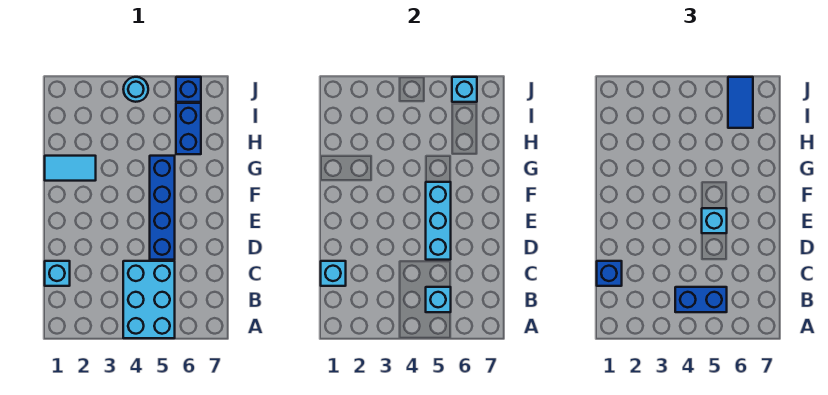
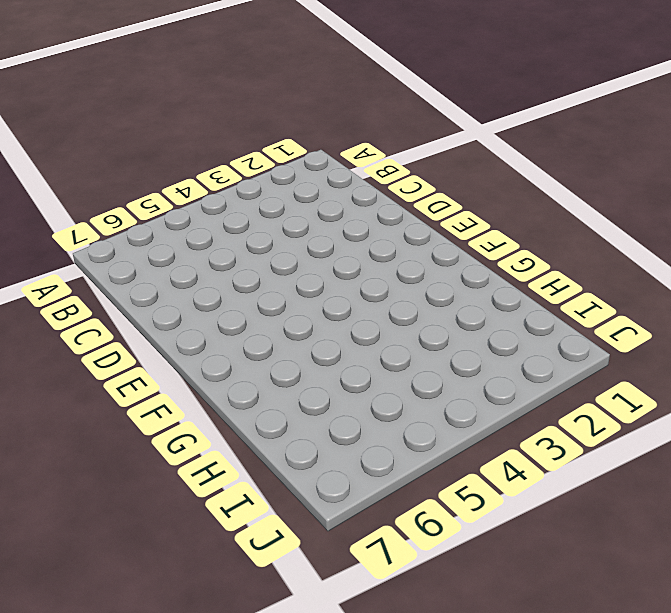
none -> cyan brick A4:C5 level 1
none -> cyan brick C1 level 1
none -> blue brick D5:G5 level 1

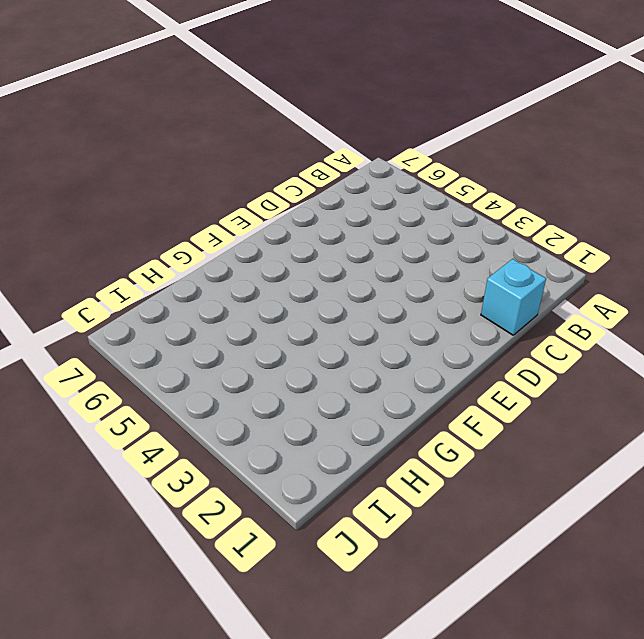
none -> cyan brick A4:C5 level 1
none -> blue brick D5:G5 level 1
none -> cyan tile G1:G2 level 1

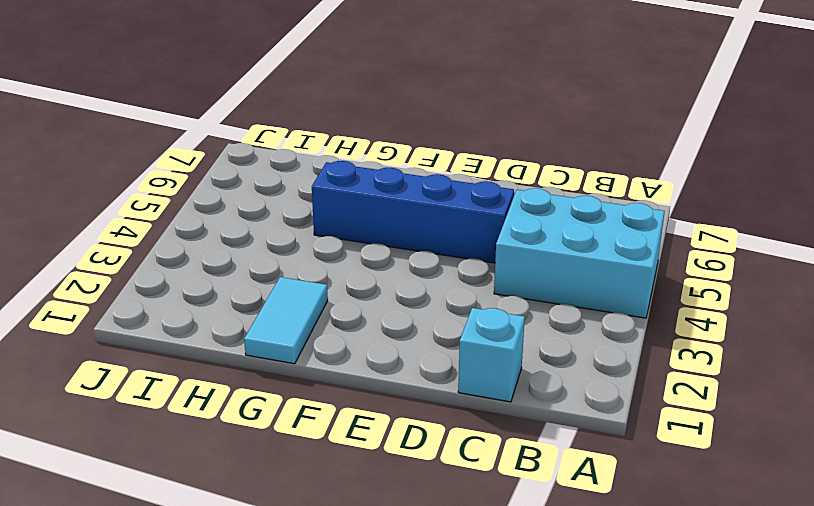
none -> blue brick H6:I6 level 1
none -> cyan round brick J4 level 1
none -> blue brick J6 level 1

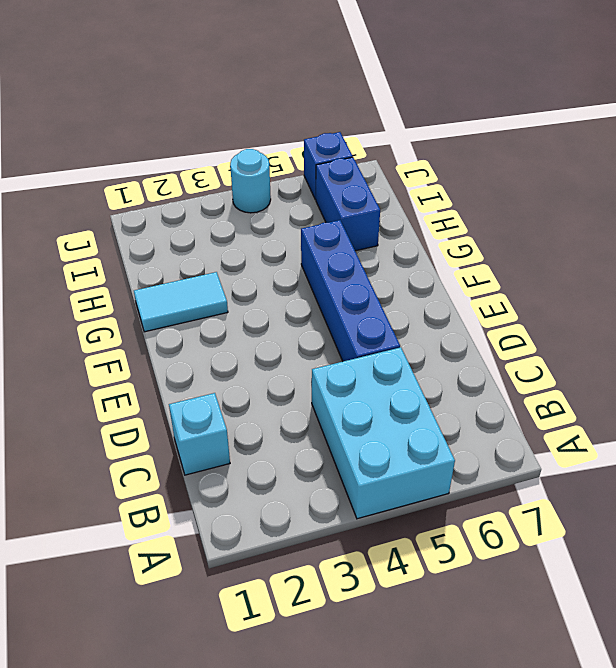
none -> cyan brick B5 level 2
none -> cyan brick C1 level 2
none -> cyan brick D5:F5 level 2

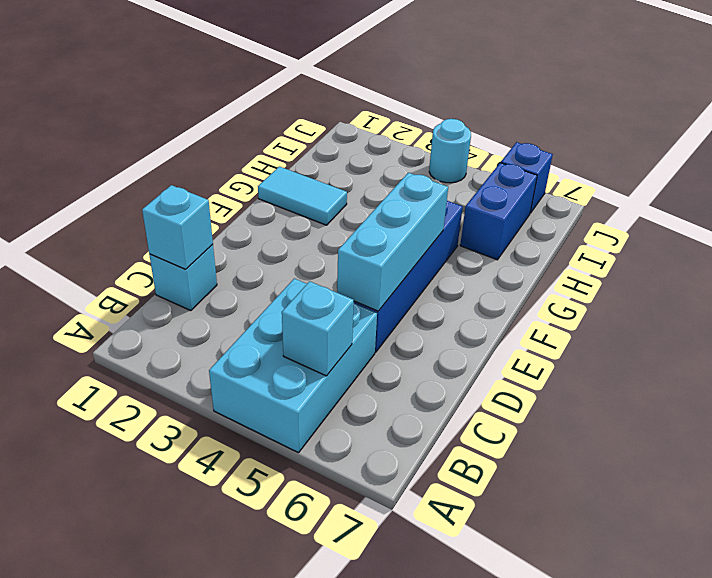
none -> cyan brick J6 level 2
none -> blue brick B4:B5 level 3
none -> blue brick C1 level 3

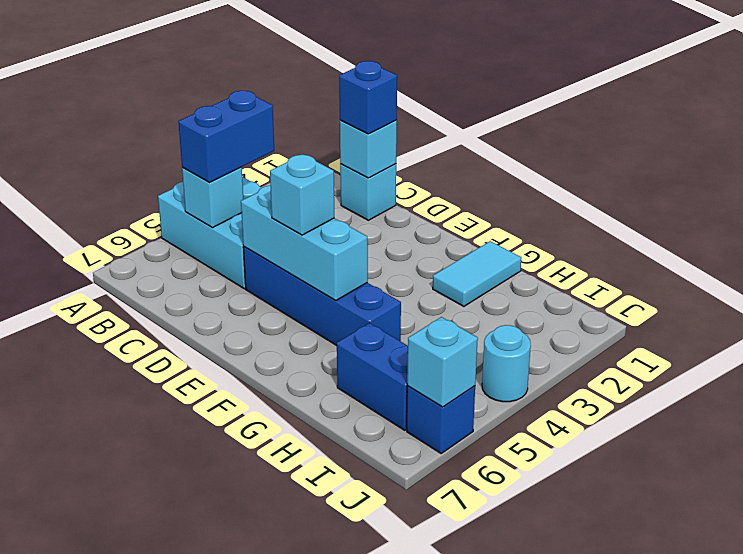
none -> blue tile I6:J6 level 3

